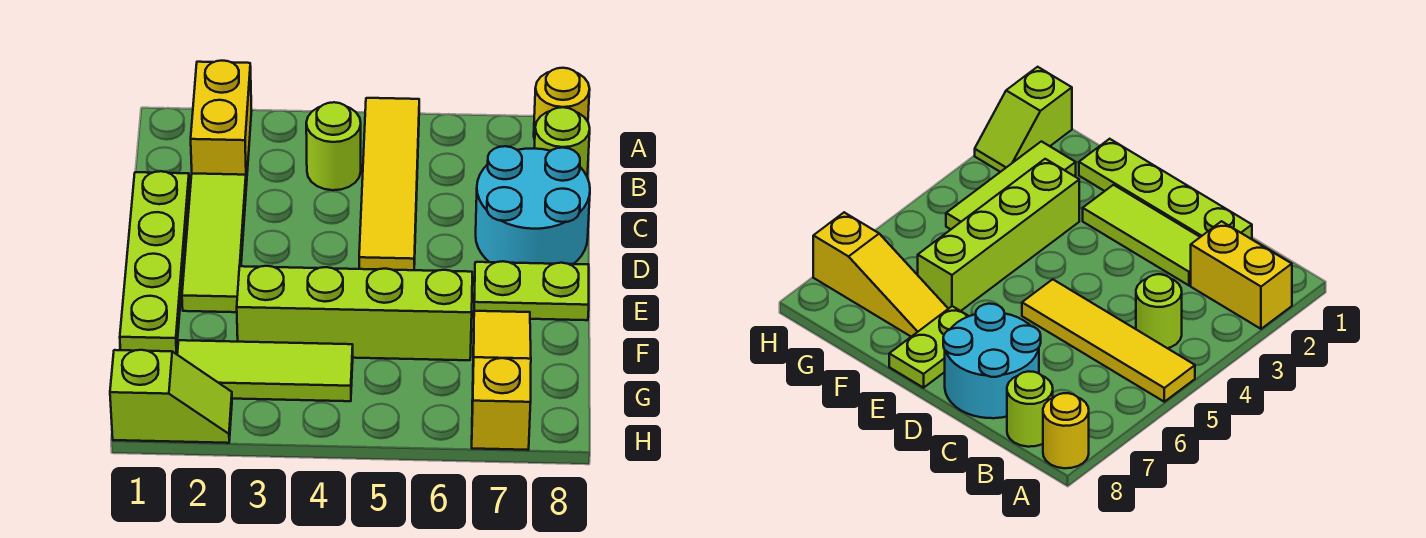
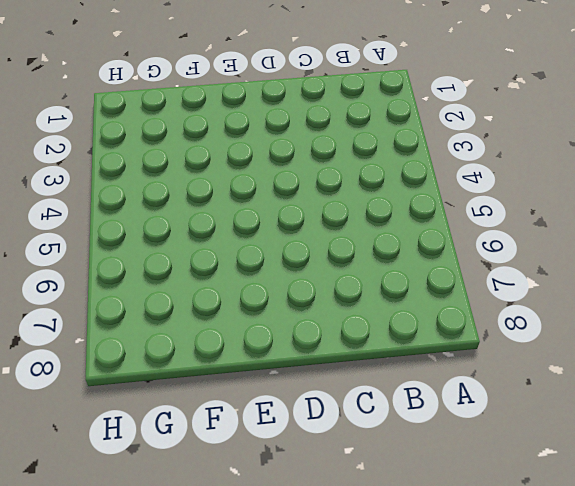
none -> yellow brick A2:B2 level 1
none -> yellow tile A5:D5 level 1
none -> yellow round brick A8 level 1

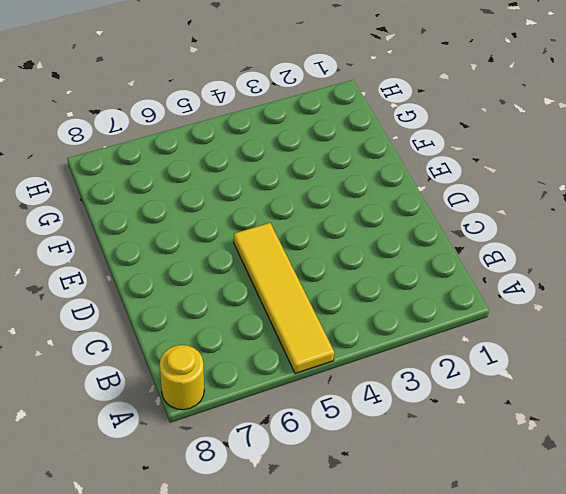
none -> yellow brick A2:B2 level 1
none -> lime round brick B4 level 1
none -> lime round brick B8 level 1

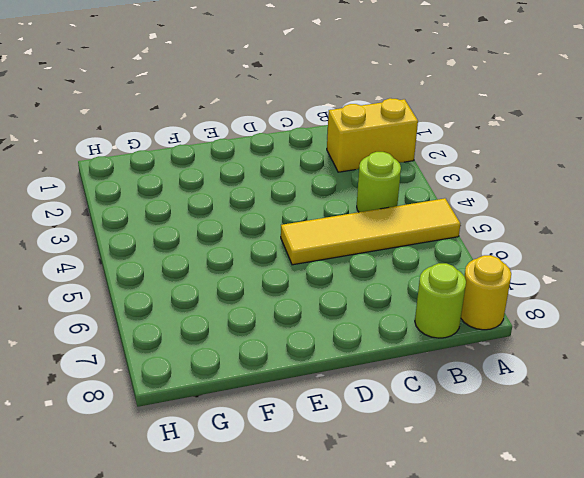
none -> lime plate C1:F1 level 1
none -> lime tile C2:E2 level 1
none -> cyan round brick C7:D8 level 1

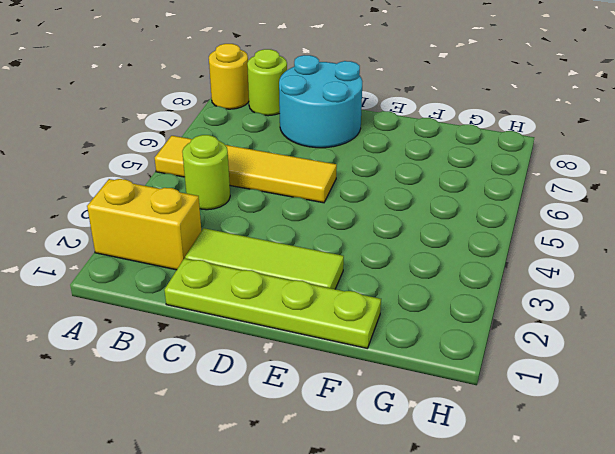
none -> lime plate E7:E8 level 1
none -> lime brick F3:F6 level 1
none -> yellow slope F7:H7 level 1 top H

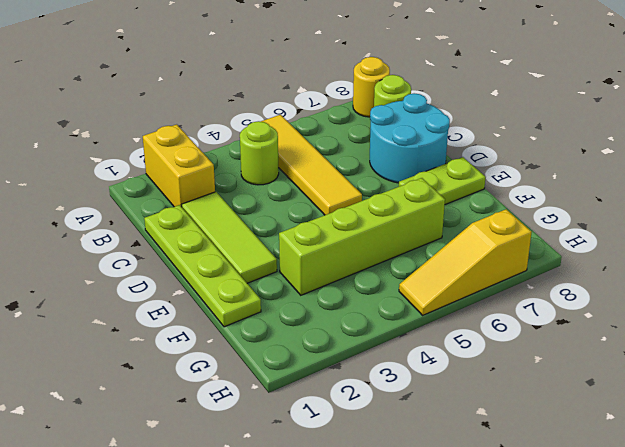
yellow slope H5:H7 level 1 top 7 -> yellow slope F7:H7 level 1 top H
none -> lime tile G2:G4 level 1
none -> lime slope H1:H2 level 1 top 1

